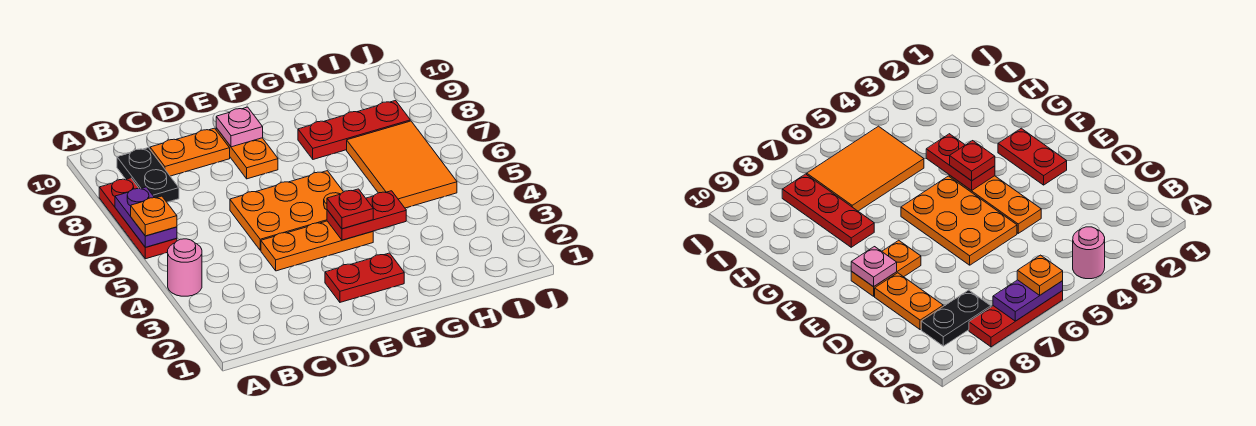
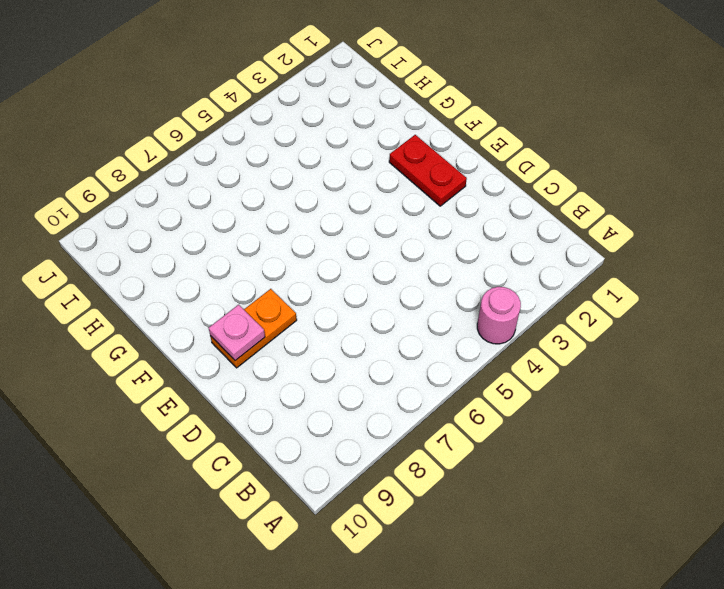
none -> red plate A6:A8 level 1
none -> black plate B8:B9 level 1
none -> orange plate C9:D9 level 1

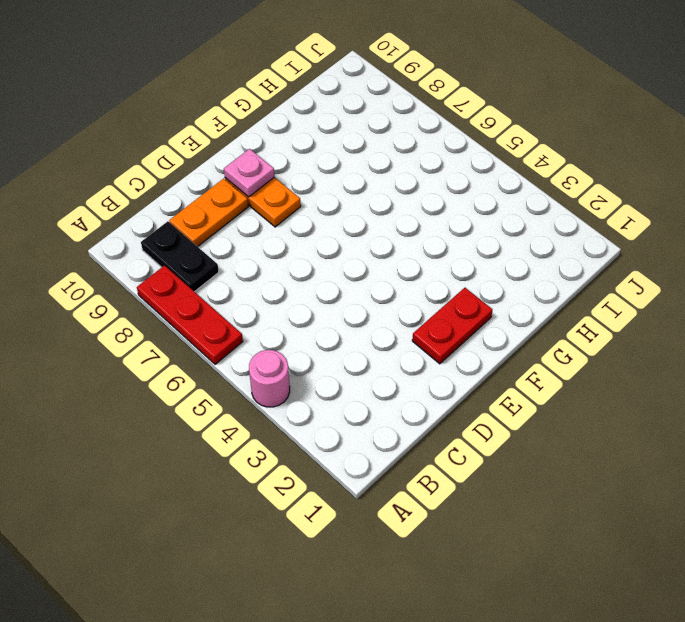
none -> orange plate D4:F4 level 1
none -> orange plate D5:F6 level 1
none -> red plate G8:I8 level 1

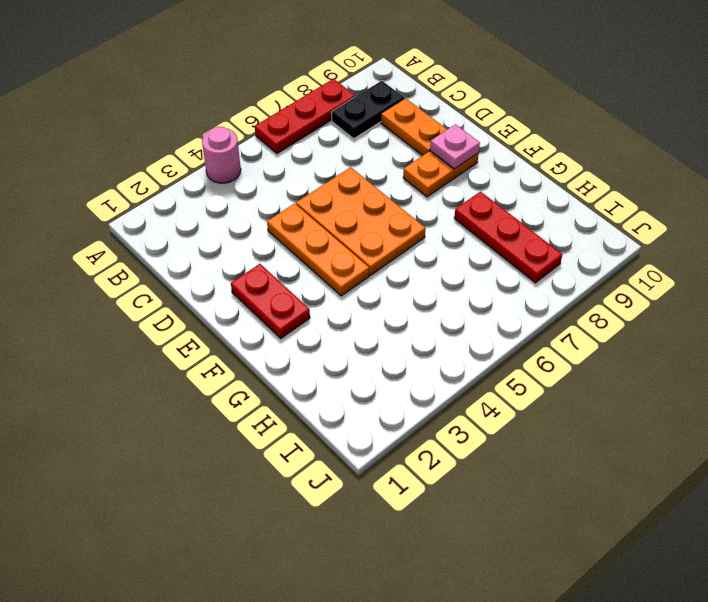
none -> orange tile H5:I7 level 1
none -> purple plate A6:A7 level 2
none -> red plate F4:G4 level 2

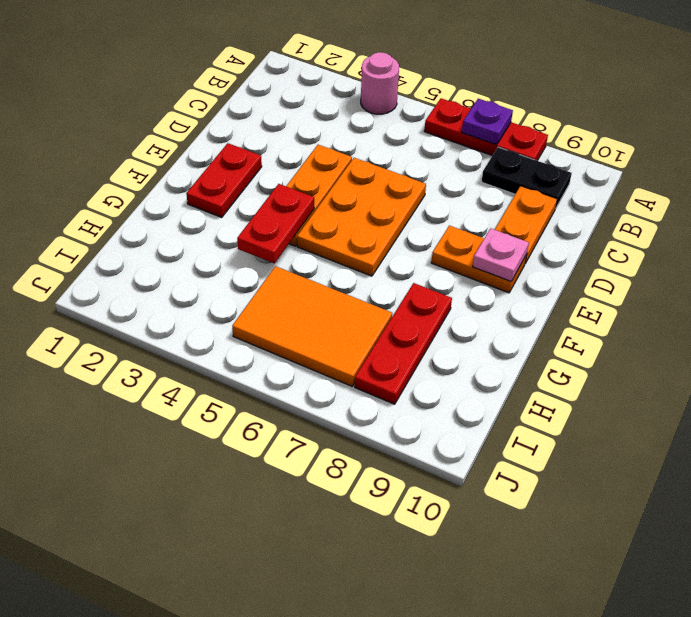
purple plate A7 level 2 -> purple plate A6:A7 level 2
none -> orange plate A6 level 3
none -> red plate F4 level 3

